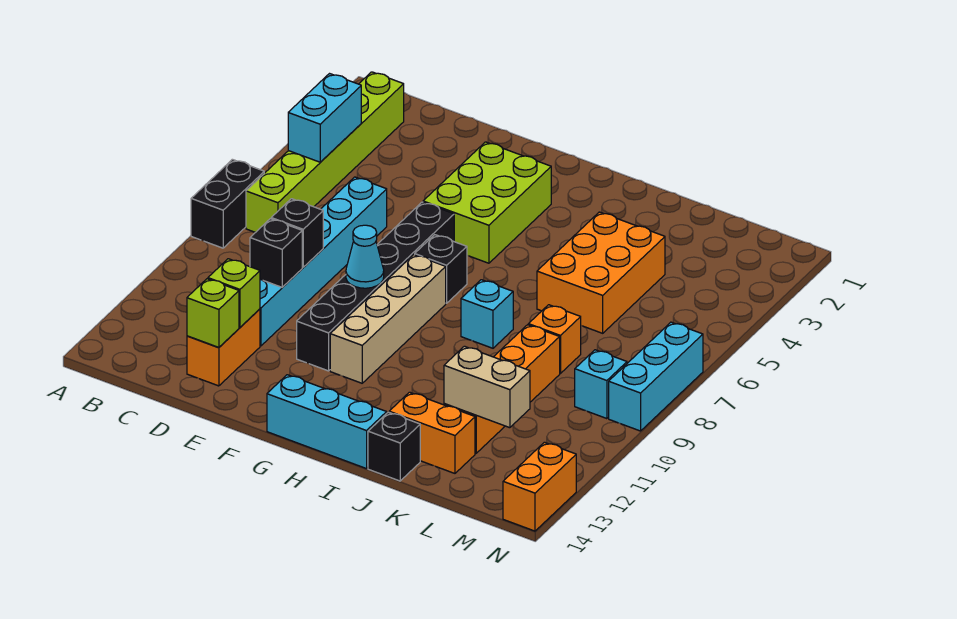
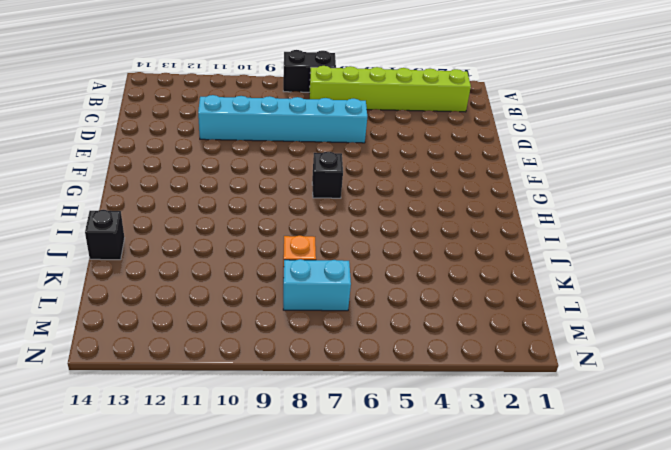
cyan brick L7:L8 level 1 -> cyan brick B4:B5 level 2
none -> orange brick D12:D13 level 1
none -> lime brick F3:G5 level 1
none -> black brick F6:F11 level 1

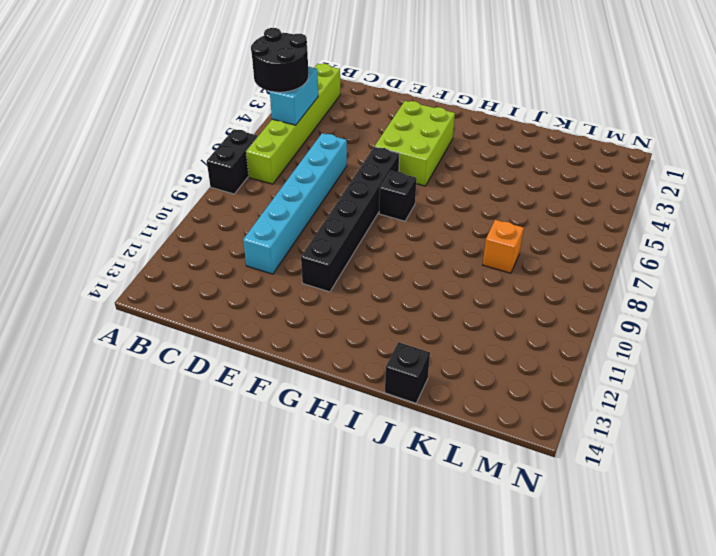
black round brick A4:B5 level 3 -> none
none -> orange brick D12:D13 level 1
none -> tan brick G8:G11 level 1
none -> cyan brick G14:I14 level 1

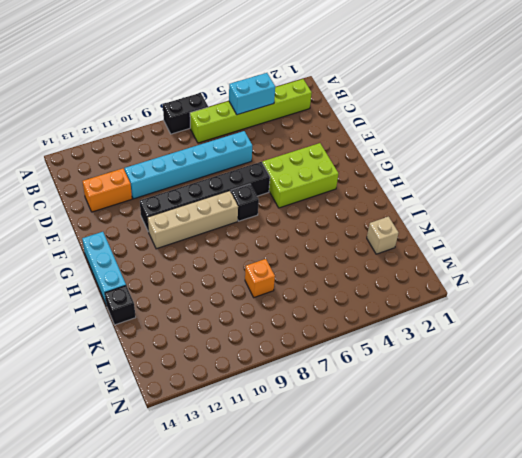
tan brick K2 level 1 -> none
none -> cyan brick I8 level 1
none -> orange brick J4:K6 level 1
none -> orange brick J13:K13 level 1

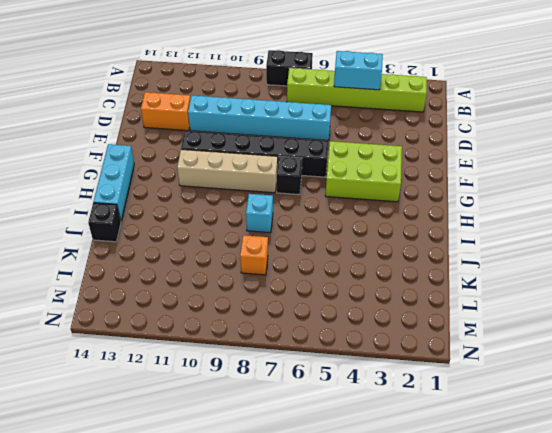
none -> orange brick J4:K6 level 1
none -> orange brick J13:K13 level 1
none -> orange brick K9:K12 level 1

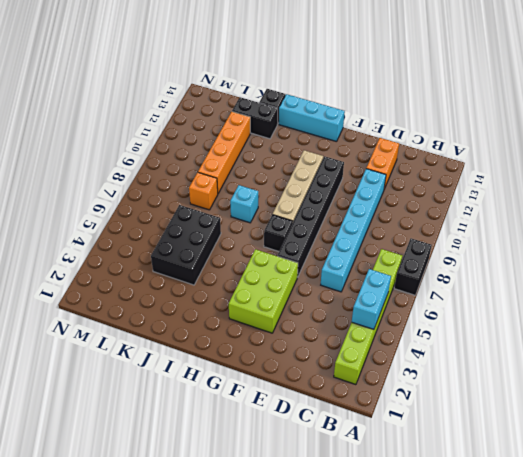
black brick J4:K6 level 1 -> orange brick J4:K6 level 1
black brick J13:K13 level 1 -> orange brick J13:K13 level 1
none -> cyan brick M9 level 1
none -> cyan brick N7:N9 level 1
none -> orange brick N13:N14 level 1

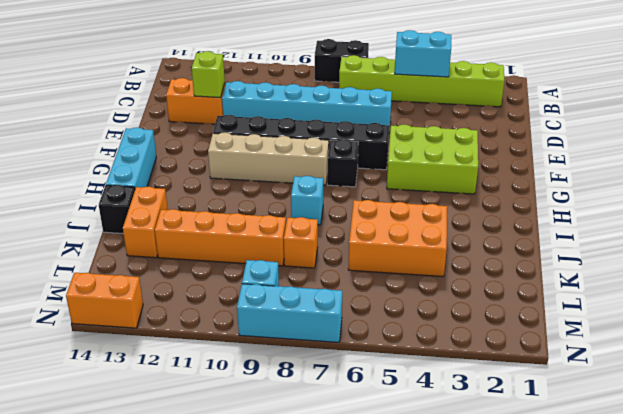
none -> black brick D9 level 2
none -> black brick D10 level 2
none -> lime brick D13 level 2

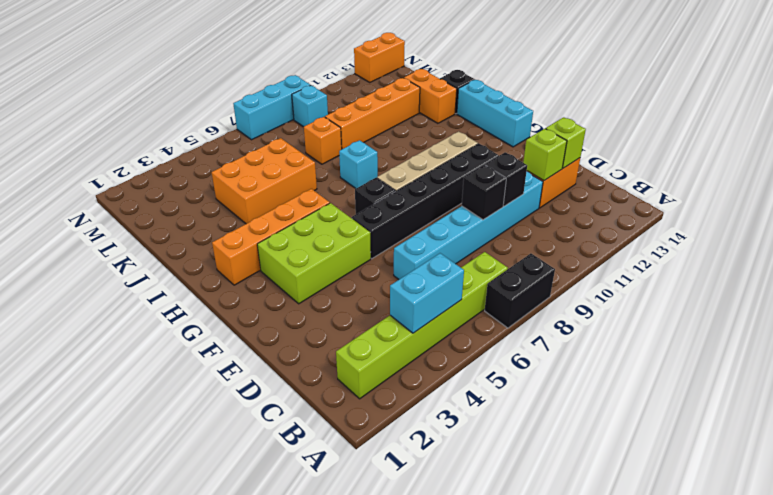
orange brick H2:H5 level 1 -> none
none -> cyan cone F9 level 2
none -> tan brick K12:L12 level 2

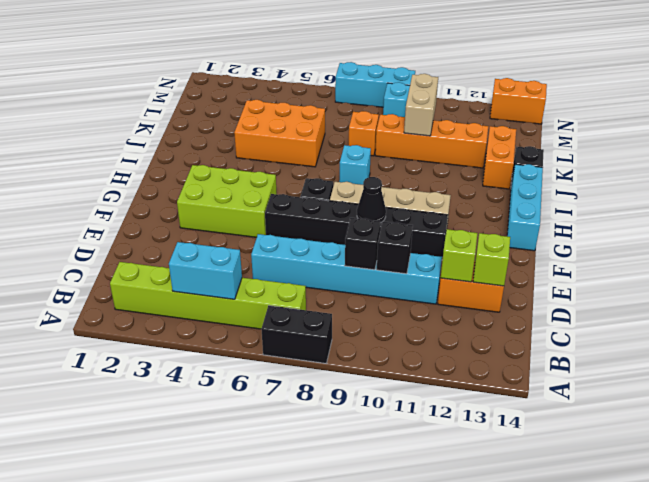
black cone F9 level 2 -> cyan cone F9 level 2
tan brick K10:L10 level 2 -> tan brick K12:L12 level 2

